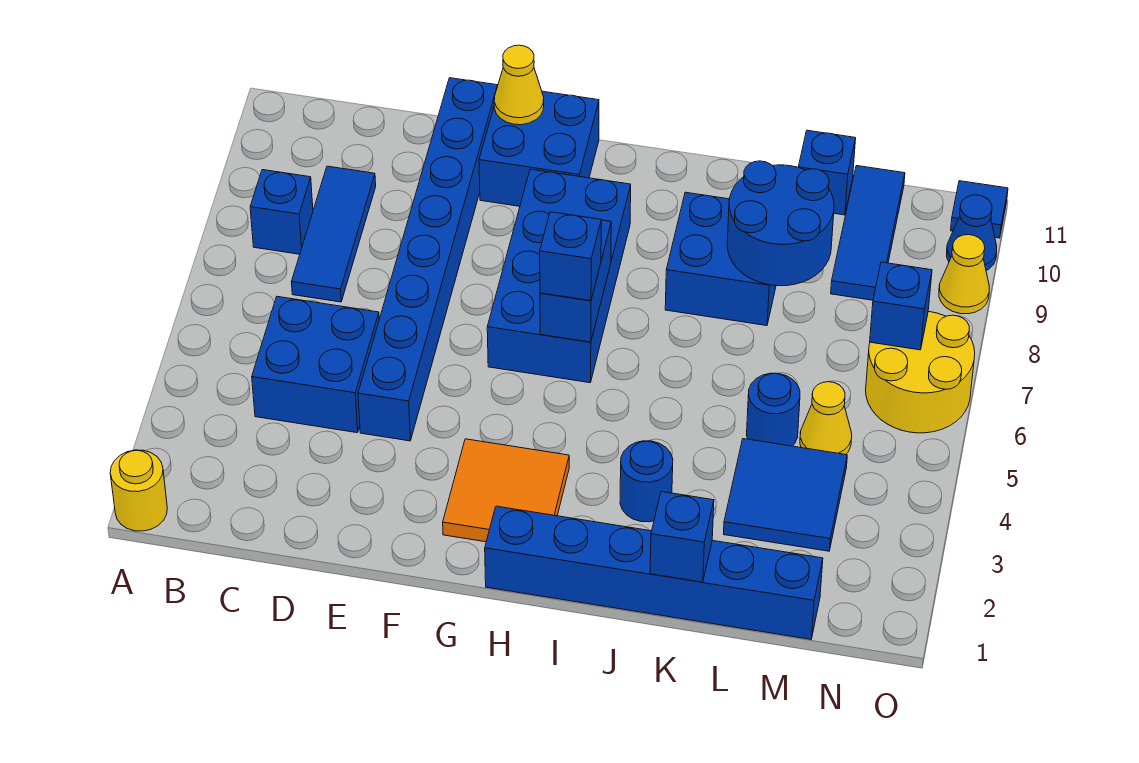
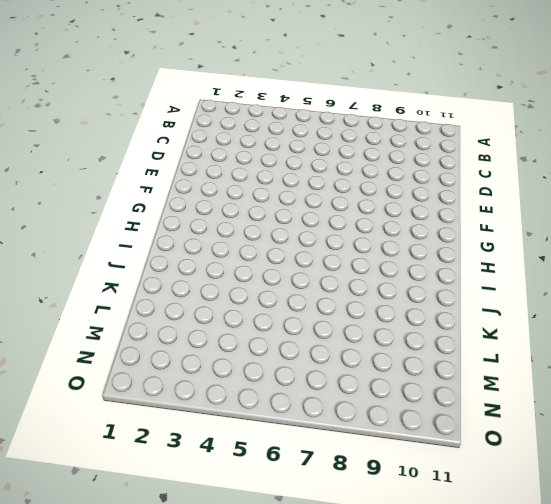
none -> yellow round brick A1 level 1
none -> blue brick B8 level 1
none -> blue brick C4:D5 level 1

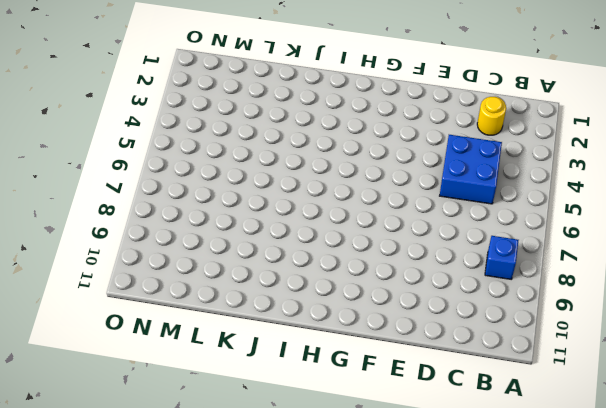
yellow round brick C2 level 1 -> yellow round brick A1 level 1
none -> blue tile C7:C9 level 1
none -> blue brick E4:E11 level 1
none -> blue brick F10:G11 level 1

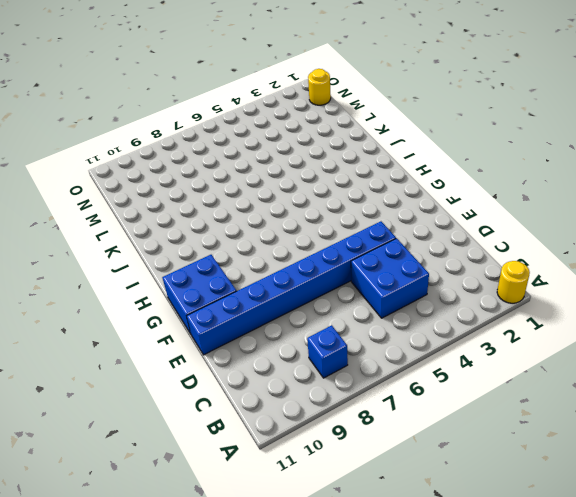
yellow round brick N1 level 1 -> none
none -> blue tile C7:C9 level 1
none -> orange tile G2:H3 level 1
none -> blue brick G6:H9 level 1

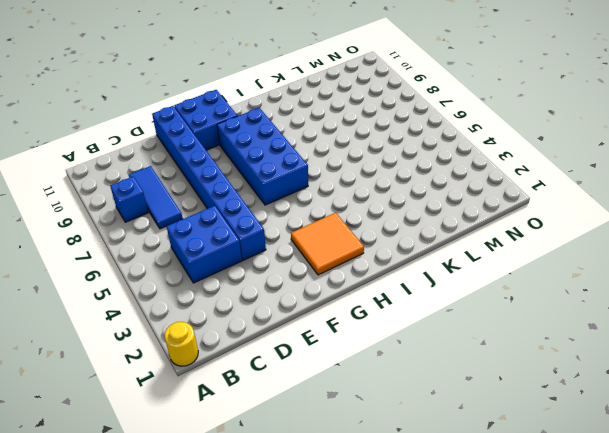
none -> blue brick H1:M1 level 1
none -> blue round brick J3 level 1
none -> blue brick J8:K9 level 1

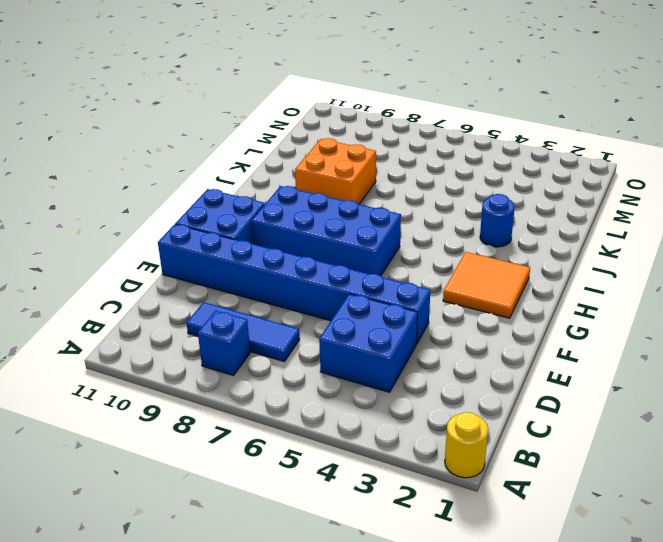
orange brick J8:K9 level 1 -> blue brick J8:K9 level 1
none -> blue brick H1:M1 level 1
none -> blue tile L3:M4 level 1
none -> blue round brick L5 level 1

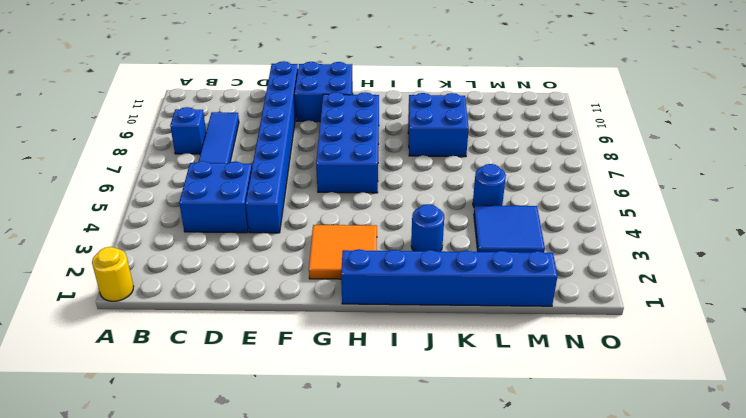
none -> blue brick L11 level 1
none -> yellow cone M5 level 1
none -> blue tile M9:M11 level 1

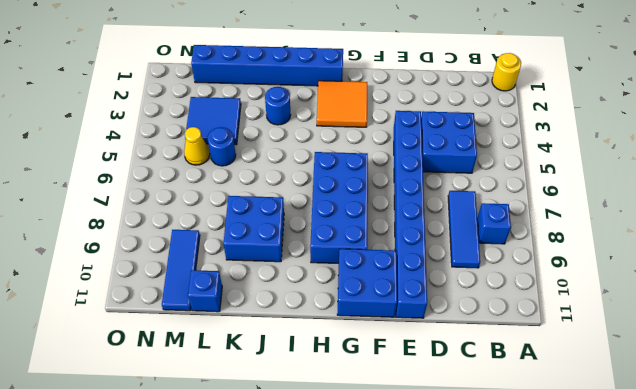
none -> yellow round brick N6:O7 level 1
none -> yellow cone O9 level 1
none -> blue cone O10 level 1

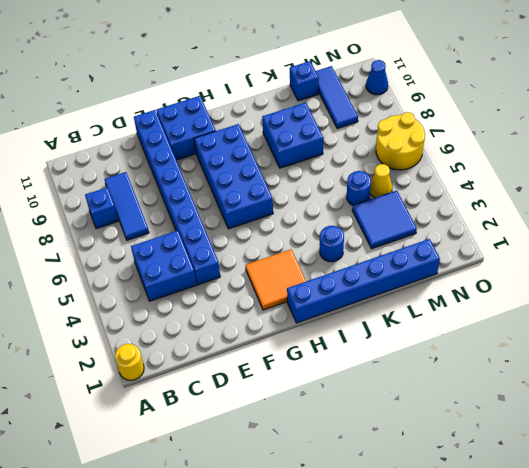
none -> yellow cone O9 level 1
none -> blue tile O11 level 1
none -> yellow cone F11 level 2

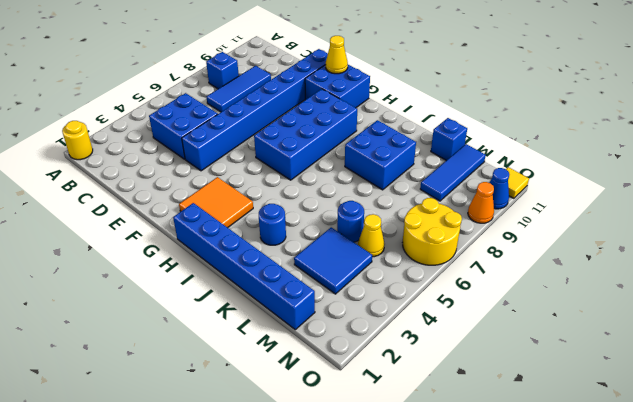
orange cone O9 level 1 -> yellow cone O9 level 1
yellow tile O11 level 1 -> blue tile O11 level 1
none -> blue brick H6:H7 level 2
none -> blue brick K1 level 2
none -> blue round brick K8:L9 level 2

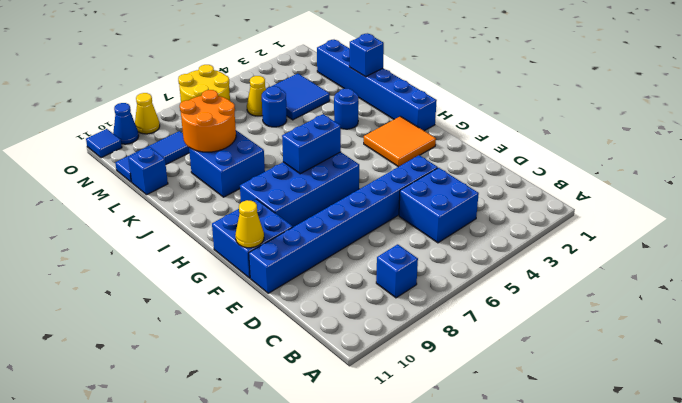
orange round brick K8:L9 level 2 -> blue round brick K8:L9 level 2
none -> yellow round brick A1 level 1
none -> blue tile C7:C9 level 1
none -> blue brick N7 level 2

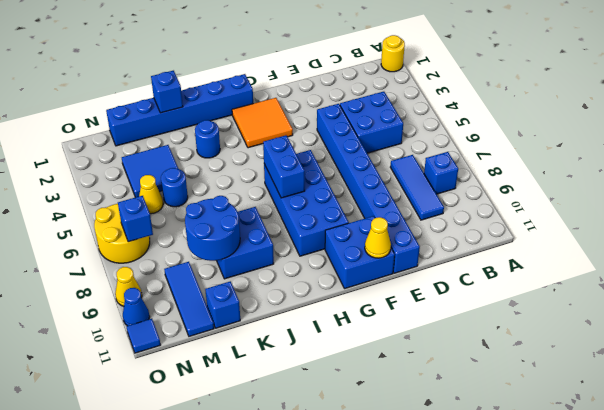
none -> blue brick H6 level 3

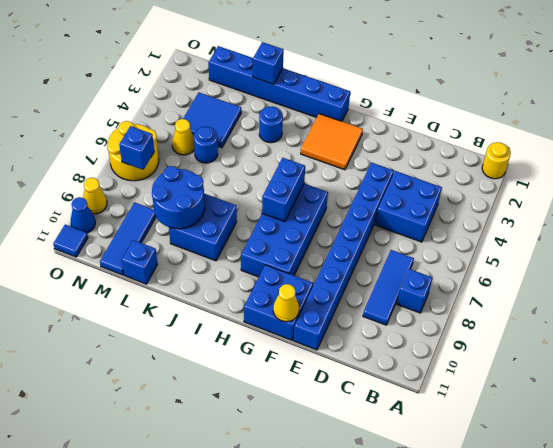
none -> blue brick H6 level 3

